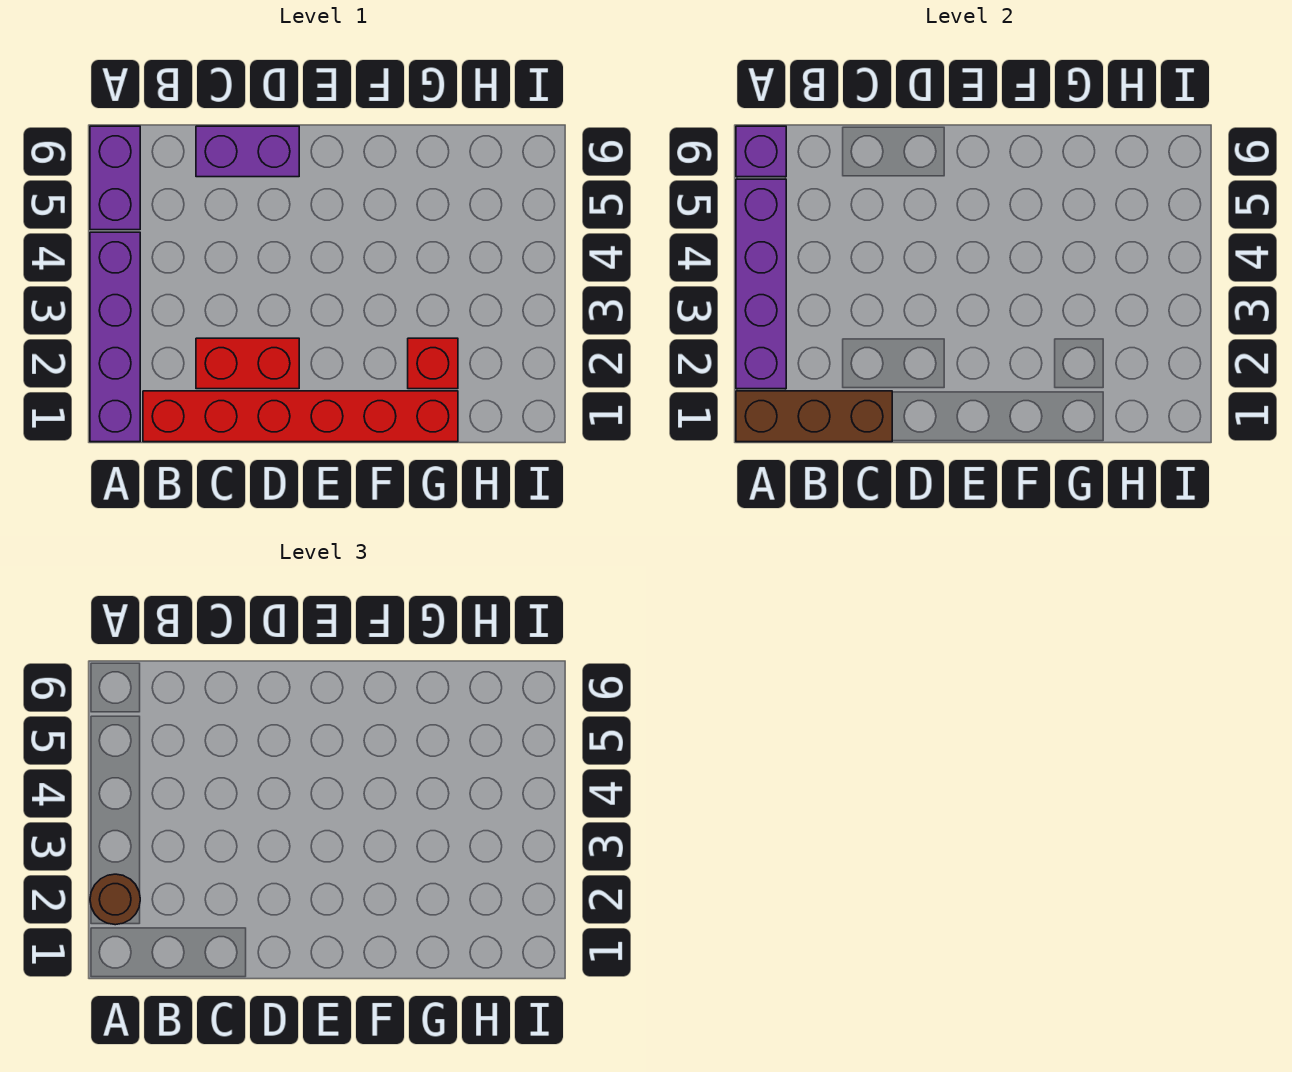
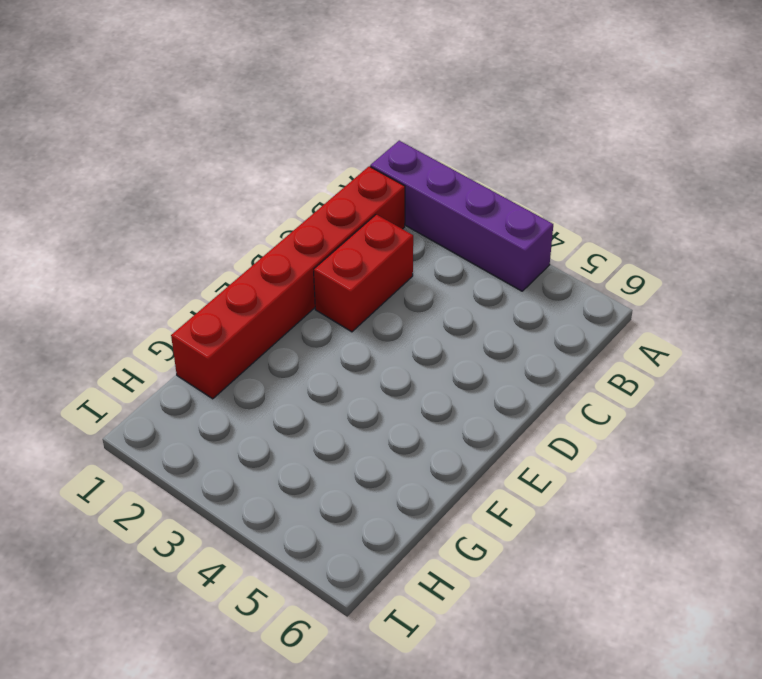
none -> purple brick A5:A6 level 1
none -> purple brick C6:D6 level 1

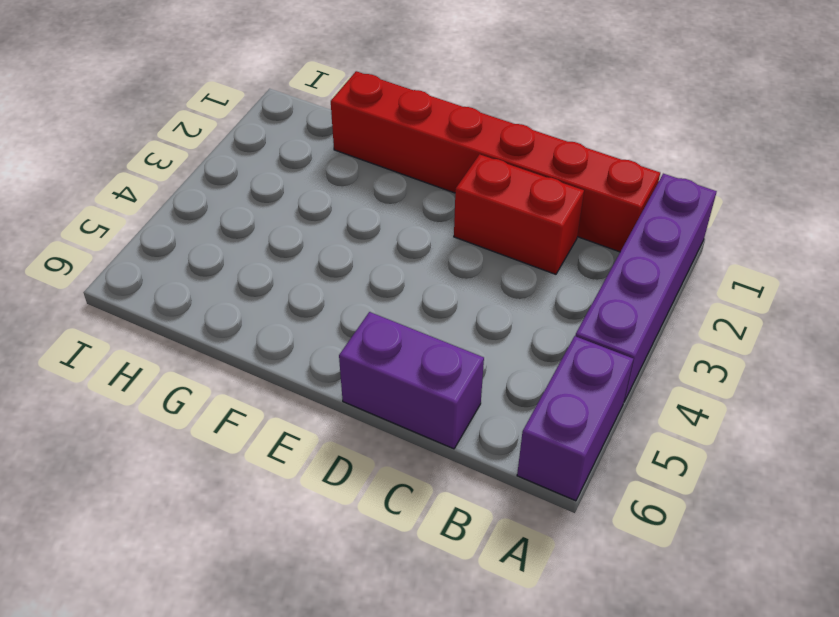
none -> red brick G2 level 1
none -> brown brick A1:C1 level 2

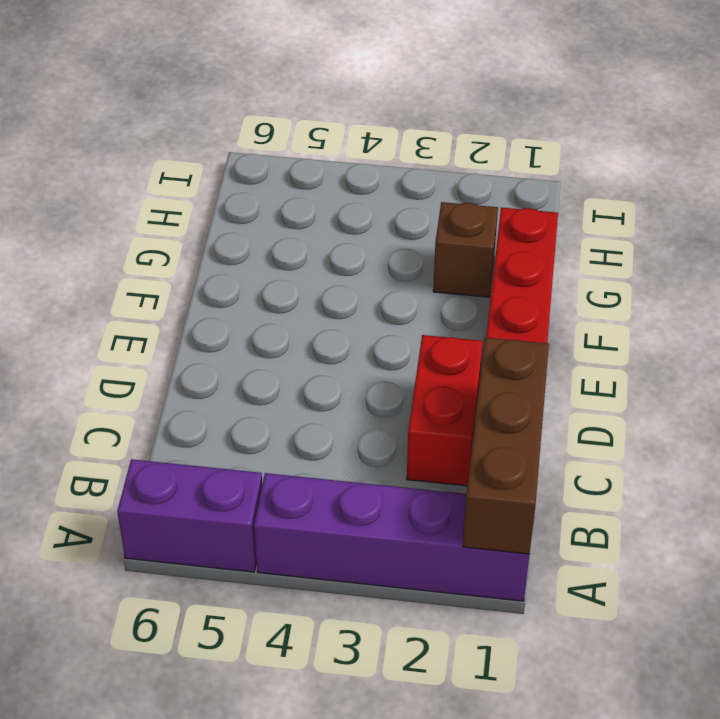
brown brick G2 level 1 -> red brick G2 level 1
none -> purple brick C6:D6 level 1
none -> purple brick A2:A5 level 2

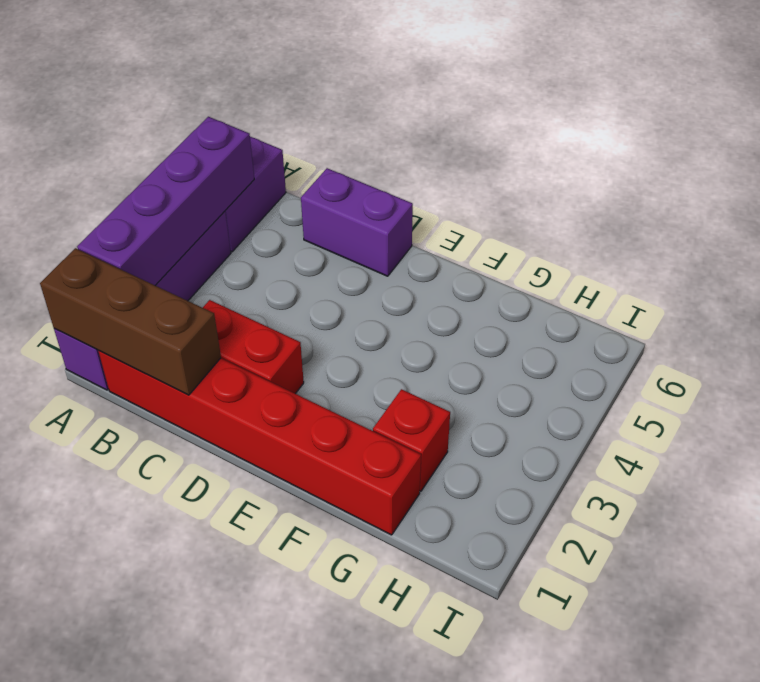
none -> purple brick A6 level 2
none -> brown round brick A2 level 3

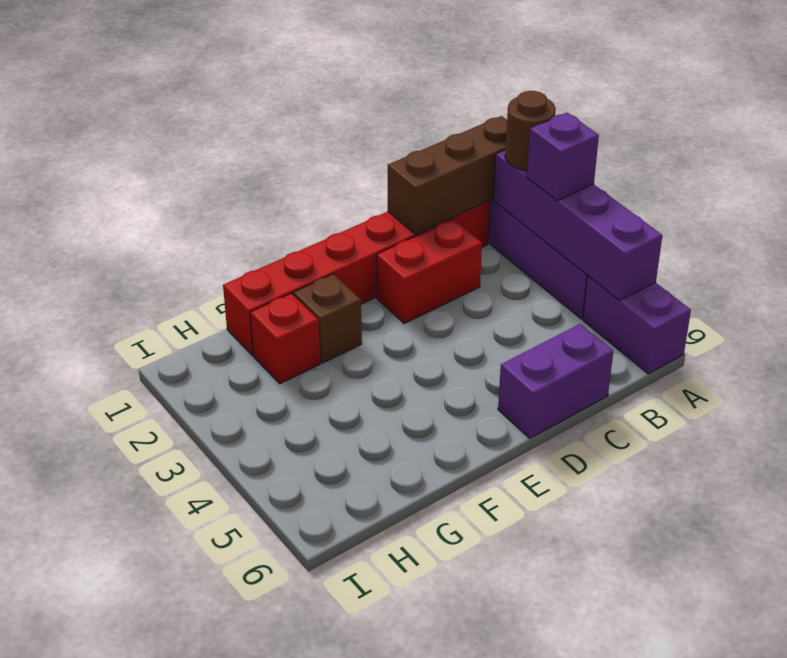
purple brick A3 level 3 -> purple brick A6 level 2
brown brick F2 level 1 -> none

